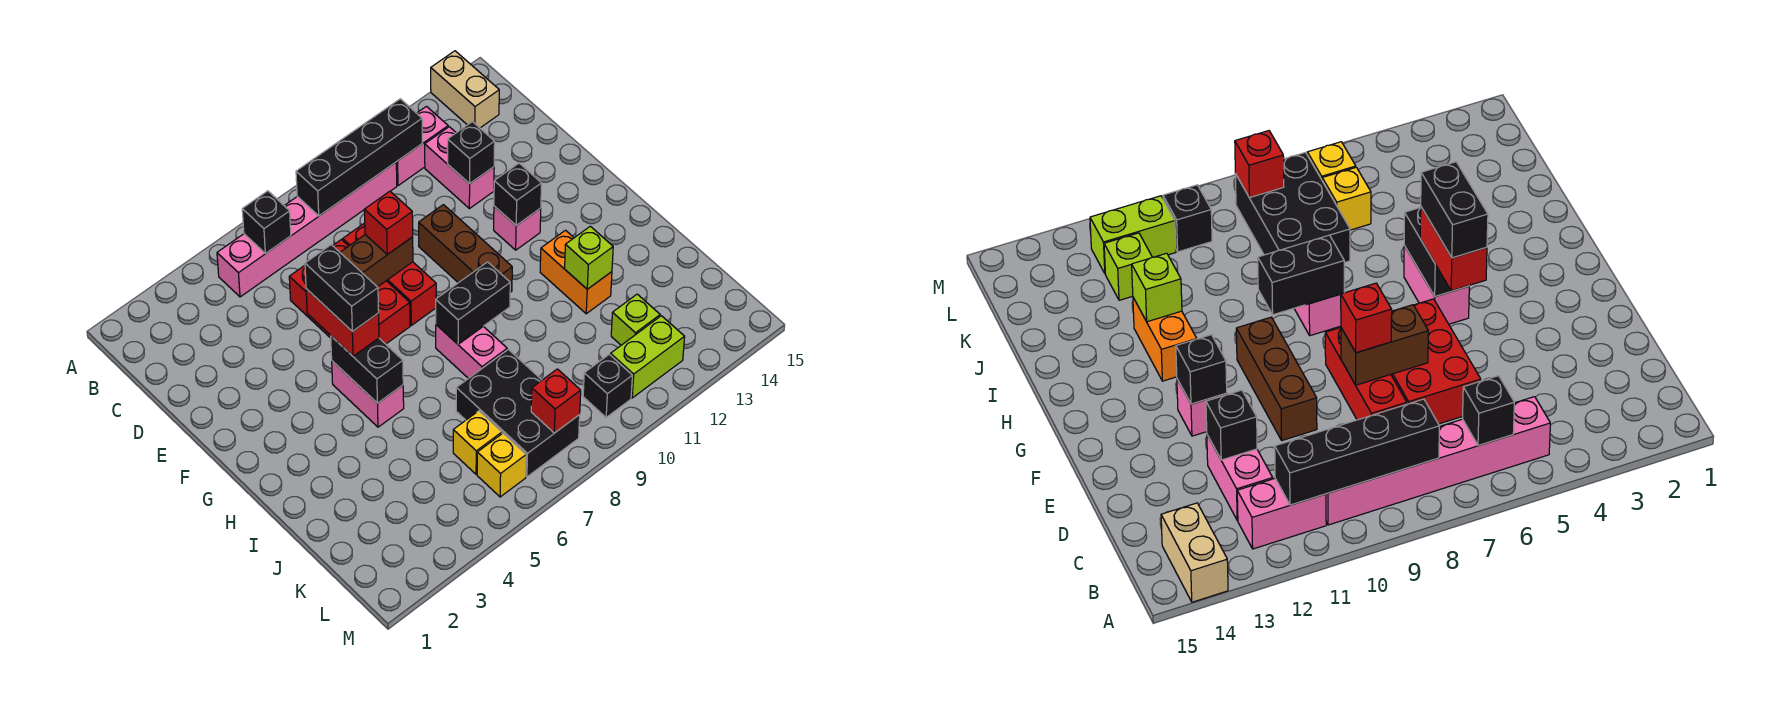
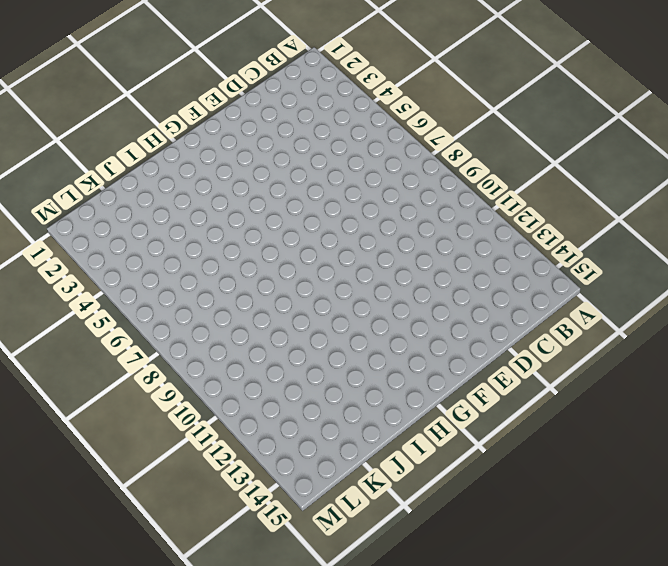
none -> tan brick A14:B14 level 1
none -> pink brick B5:B10 level 1
none -> pink brick B11:B12 level 1

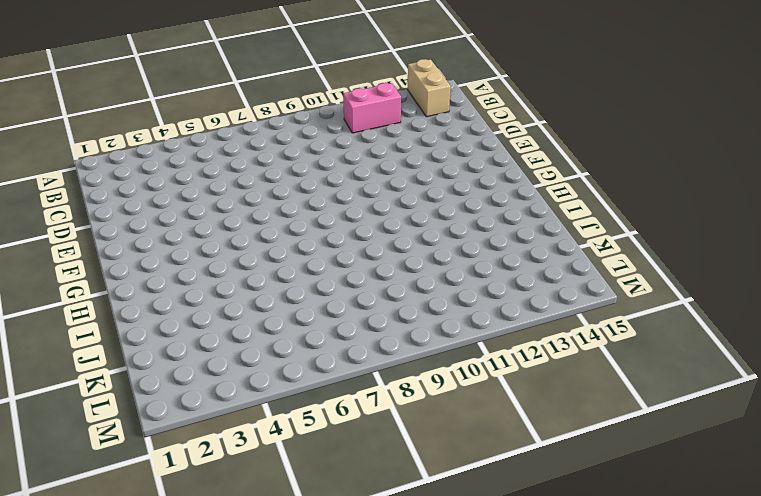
none -> pink brick B5:B10 level 1
none -> pink brick C12:D12 level 1
none -> red brick D6:F7 level 1

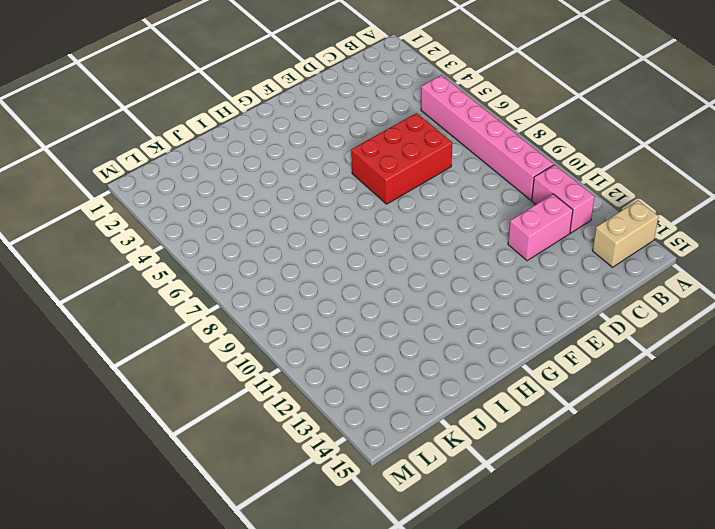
none -> red brick D8:F8 level 1
none -> brown brick E10:G10 level 1
none -> pink brick F12 level 1

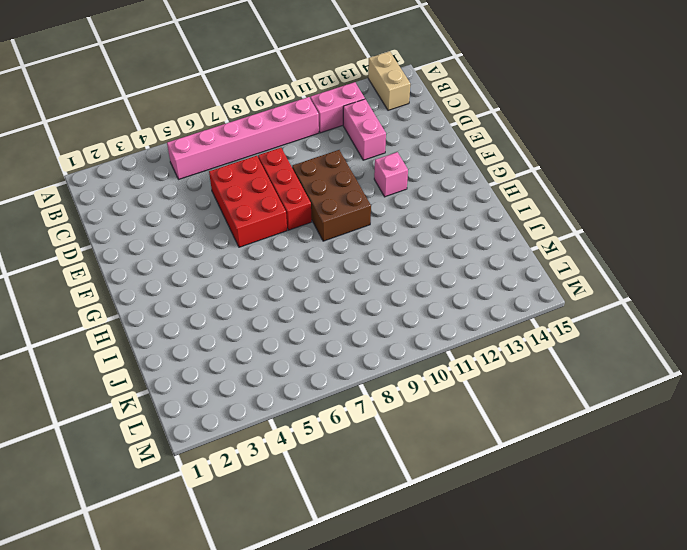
brown brick E9:G10 level 1 -> brown brick E10:G10 level 1
none -> pink brick G5:H5 level 1
none -> pink brick H8:I8 level 1
none -> orange brick H12:I12 level 1

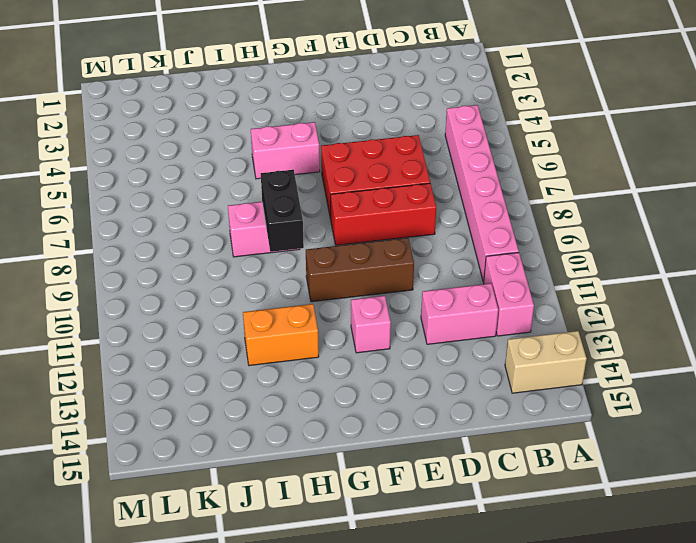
none -> black brick J7:L8 level 1
none -> yellow brick K6 level 1
none -> lime brick K12 level 1

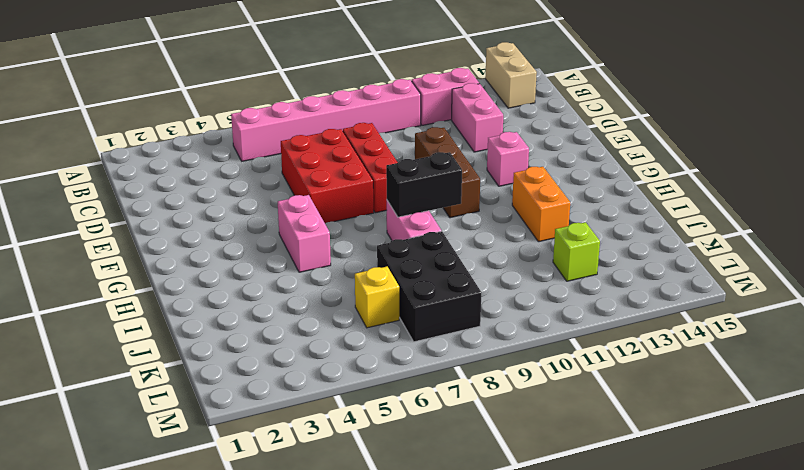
none -> yellow brick L6 level 1
none -> black brick L10 level 1
none -> lime brick L11:L12 level 1

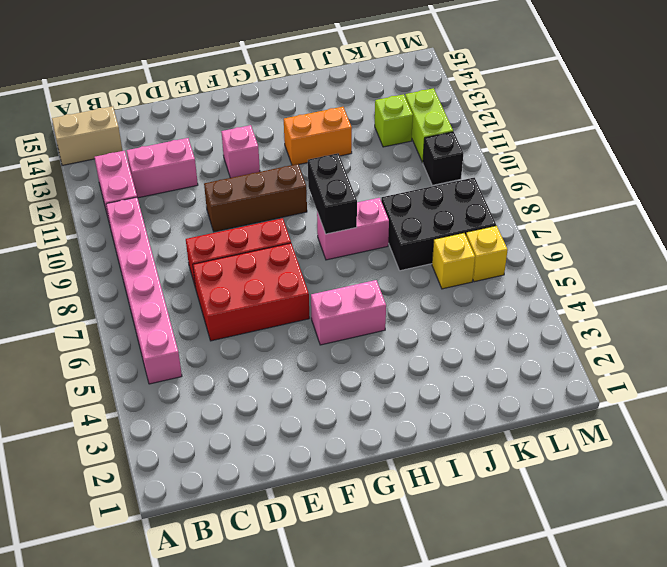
none -> black brick B6 level 2
none -> black brick B8:B11 level 2
none -> black brick D12 level 2

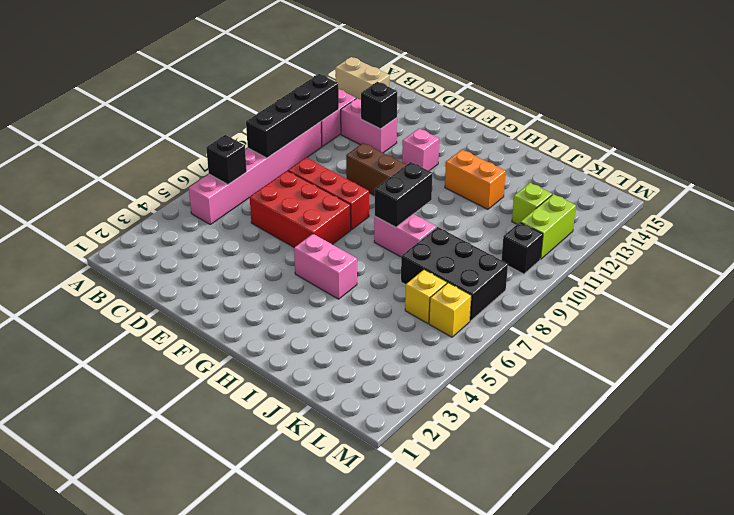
none -> brown brick E7:E8 level 2
none -> black brick F12 level 2
none -> black brick G5:H5 level 2

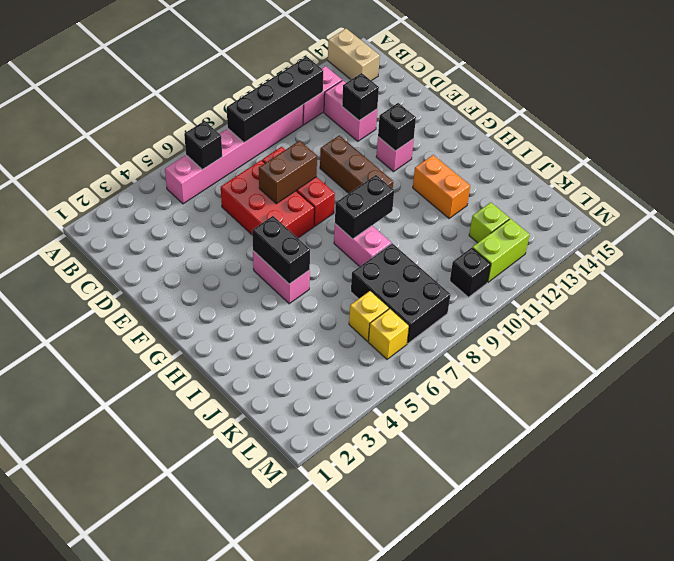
none -> lime brick I12 level 2
none -> red brick L8 level 2
none -> red brick E8 level 3

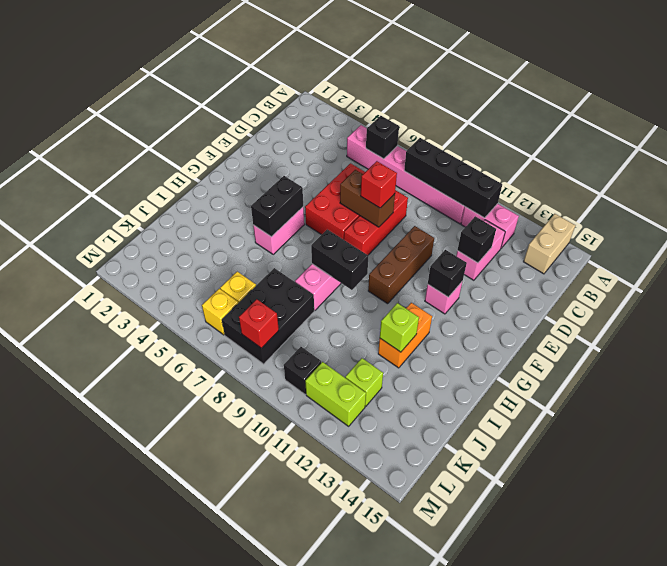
none -> red brick F5:G5 level 3
none -> black brick F5:G5 level 4

